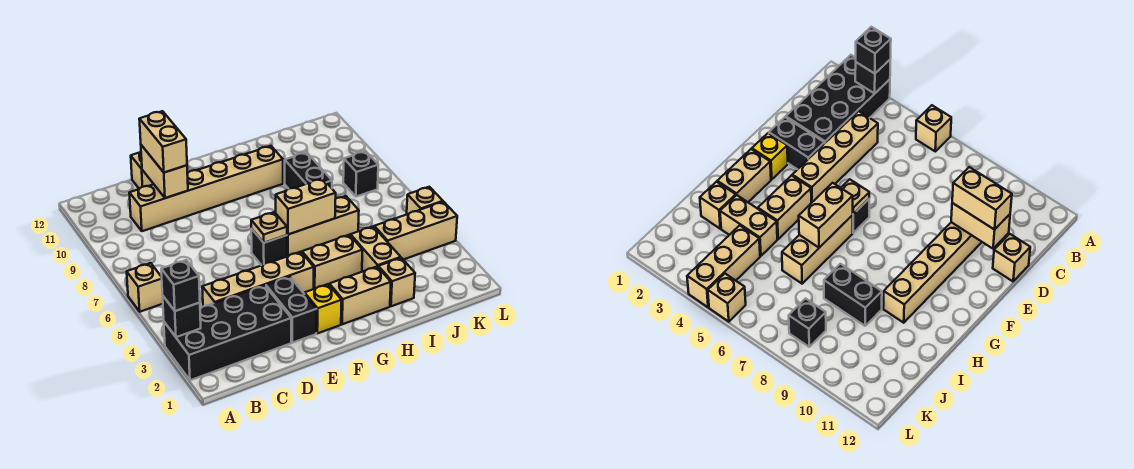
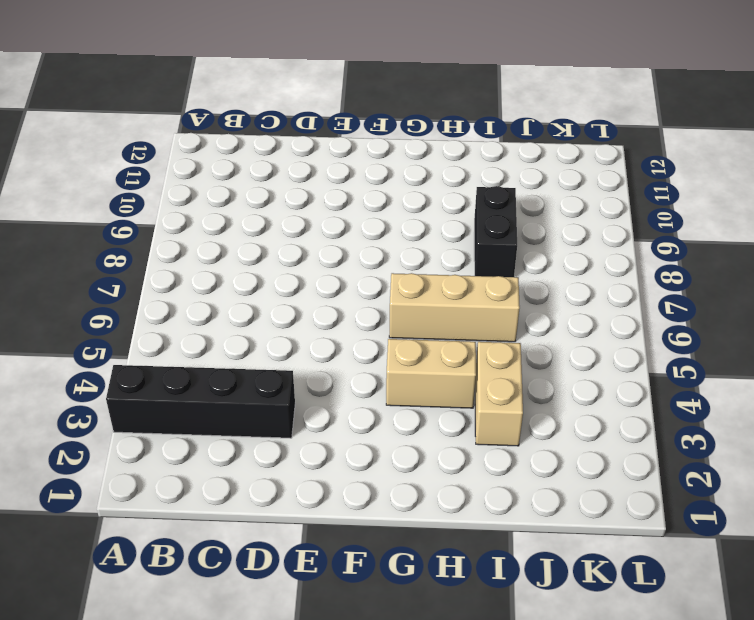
black brick A3:D3 level 1 -> black brick A2:D3 level 1
none -> tan brick A6 level 1
none -> tan brick C4:F4 level 1
none -> tan brick C10:H10 level 1

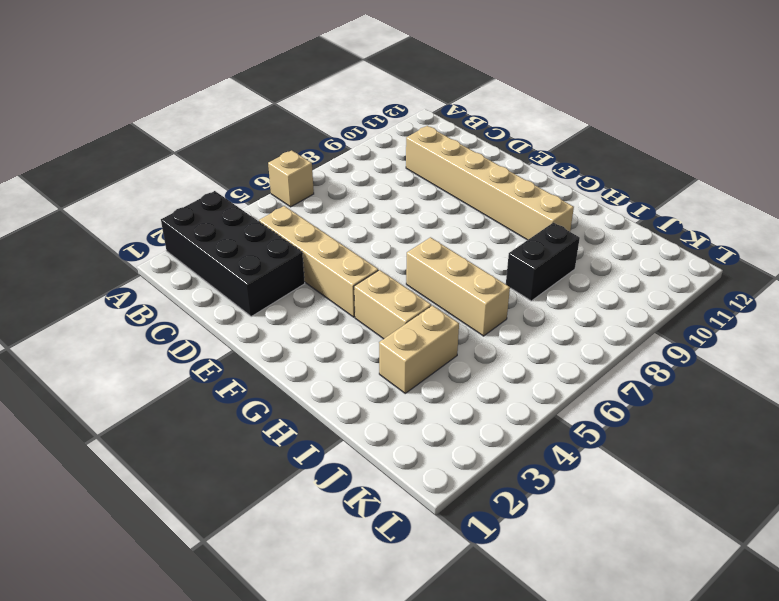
none -> tan brick D12 level 1
none -> black brick E2:E3 level 1
none -> yellow brick F2 level 1

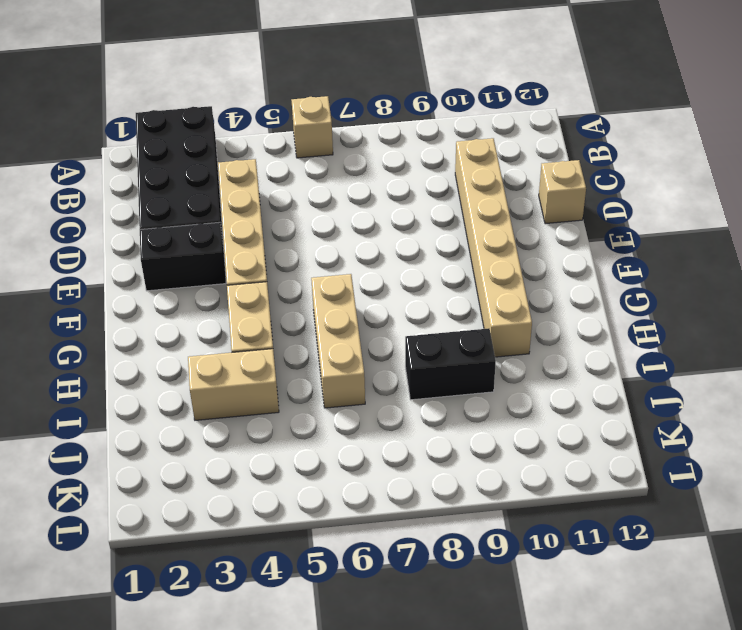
none -> yellow brick F2 level 1
none -> black brick F6 level 1
none -> tan brick G2:H2 level 1

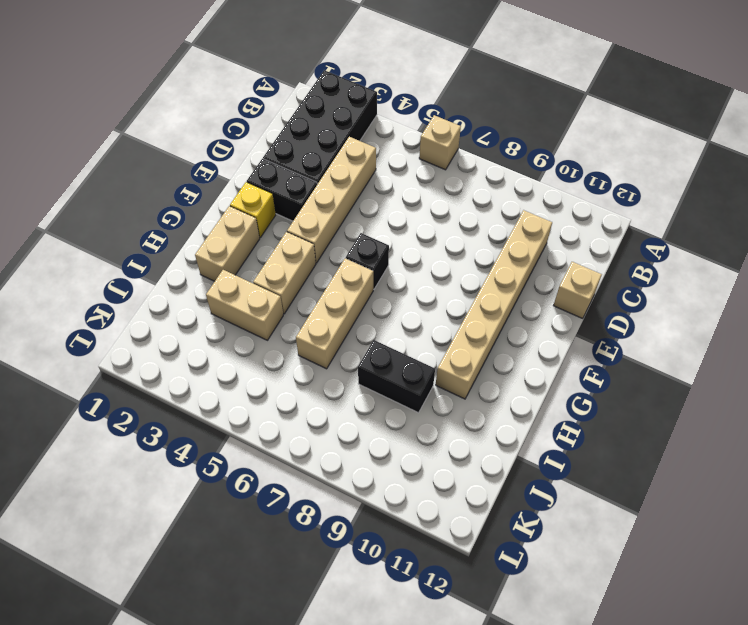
none -> tan brick I2 level 1
none -> tan brick J4:L4 level 1
none -> black brick K8 level 1

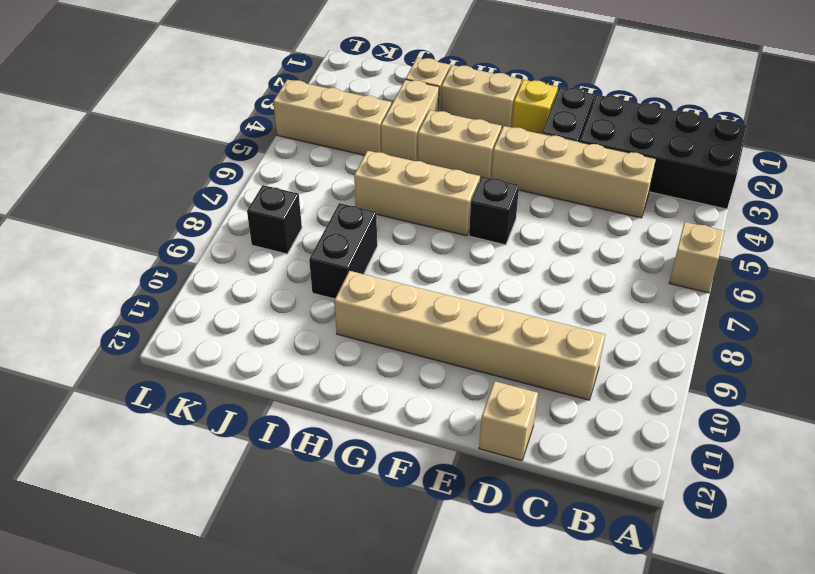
none -> tan brick L5 level 1
none -> black brick A3 level 2
none -> tan brick D10:D11 level 2

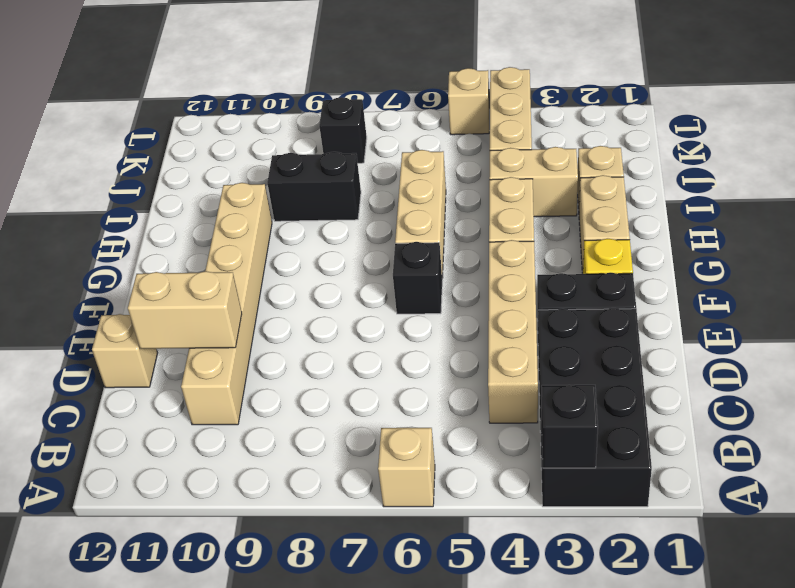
none -> tan plate F6 level 2
none -> tan brick G6:H6 level 2
none -> black brick A3 level 3

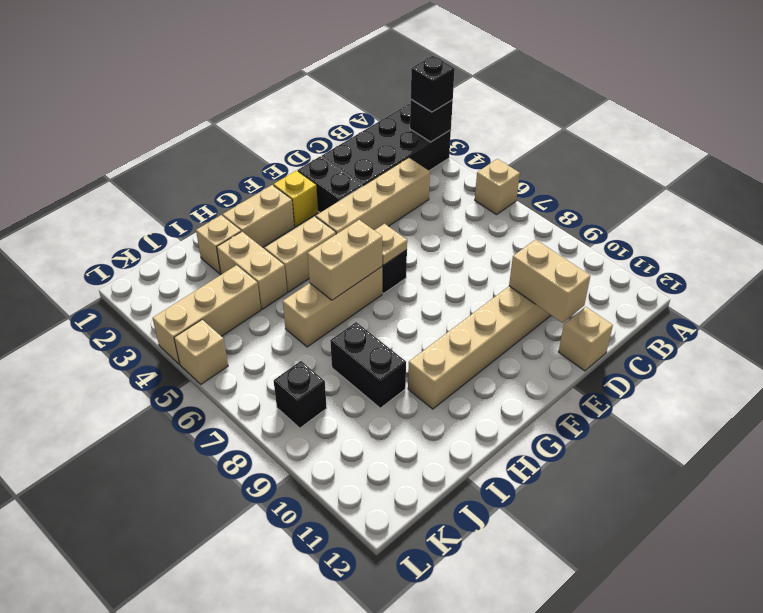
none -> tan brick D10:D11 level 3

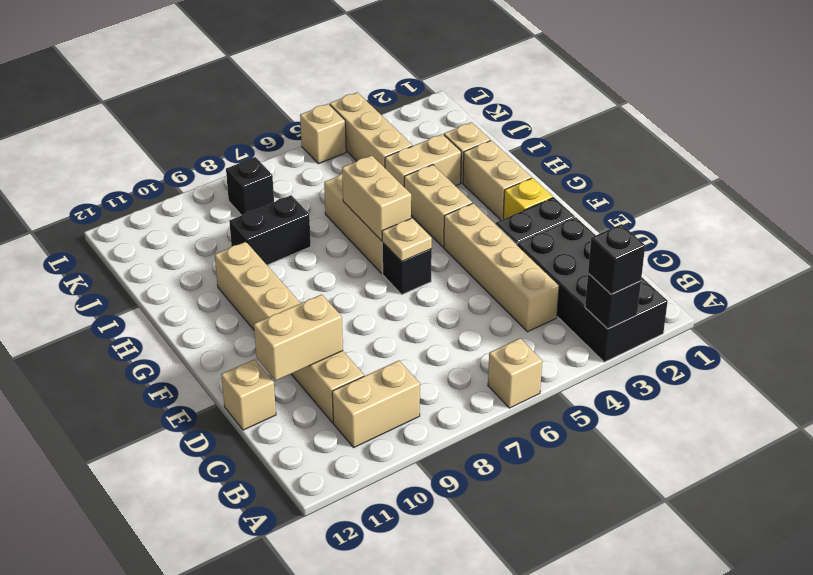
tan brick B9:B10 level 1 -> tan brick D10:D11 level 3

